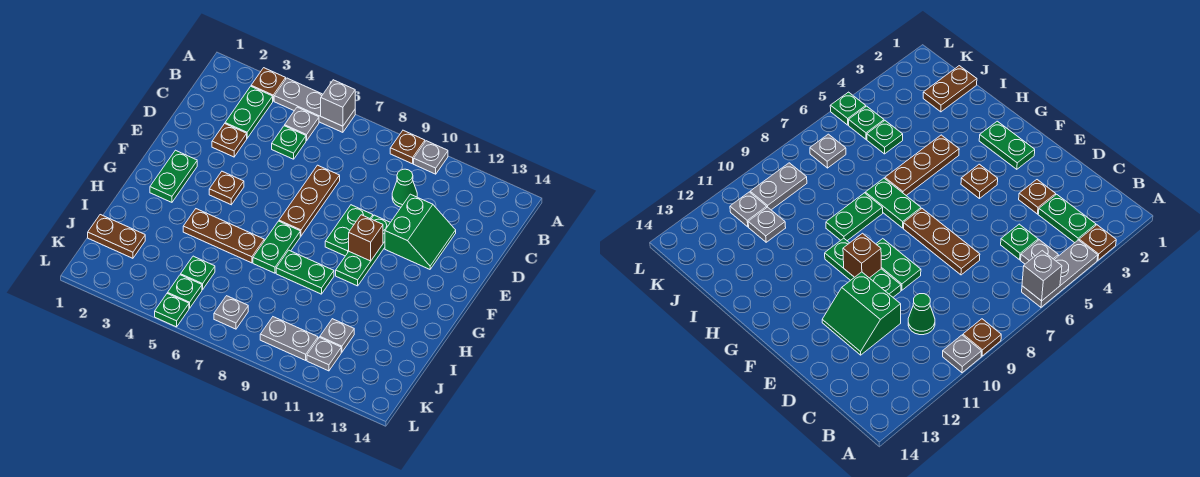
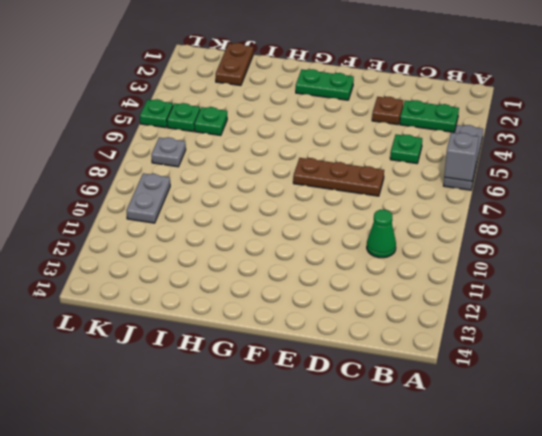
none -> brown plate A3 level 1
none -> brown plate A9 level 1
none -> grey plate A10 level 1

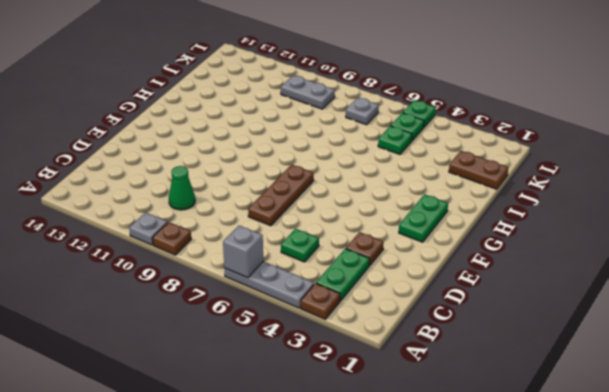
none -> grey plate B5 level 1
none -> green slope D11:E12 level 1 top 11
none -> green plate E9:F9 level 1

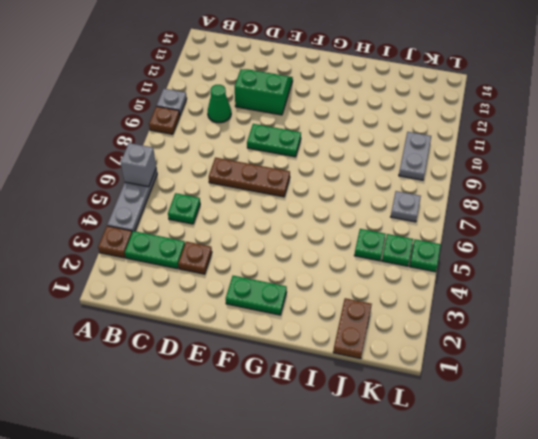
none -> grey plate B5 level 1
none -> green plate E10:G10 level 1
none -> brown plate F4 level 1

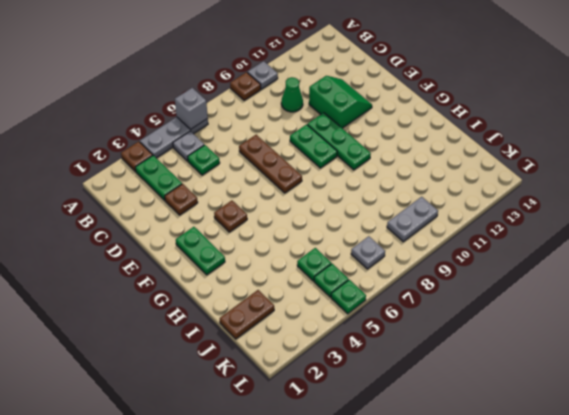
none -> green plate G7:H7 level 1
none -> brown plate H4:H6 level 1
none -> green plate H8:H9 level 1

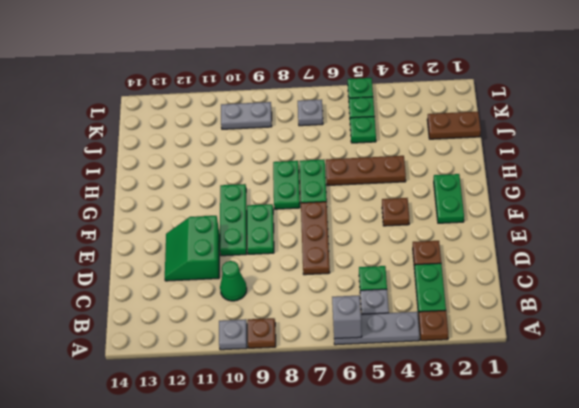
green plate G8:H8 level 1 -> green plate H8:H9 level 1
none -> grey plate J11 level 1
none -> grey plate K11 level 1
none -> brown brick F10 level 2

